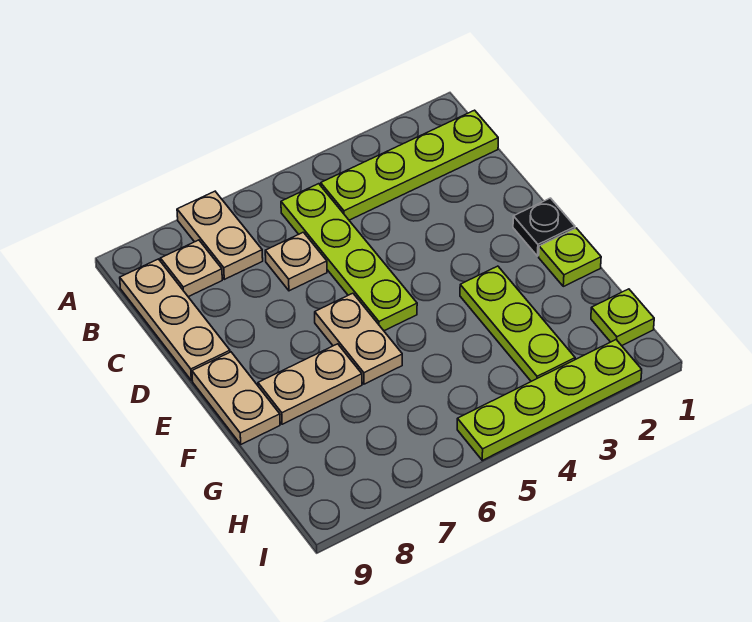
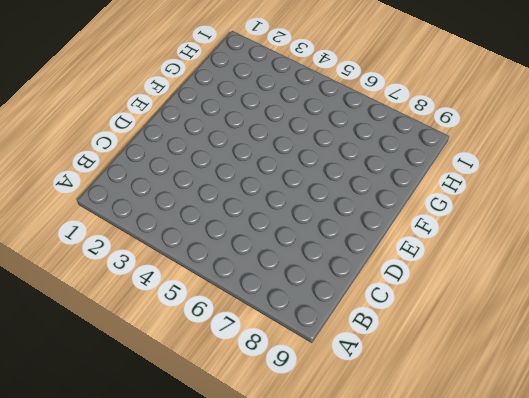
none -> tan plate A7:B7 level 1
none -> lime plate B1:B4 level 1
none -> lime plate B5:E5 level 1

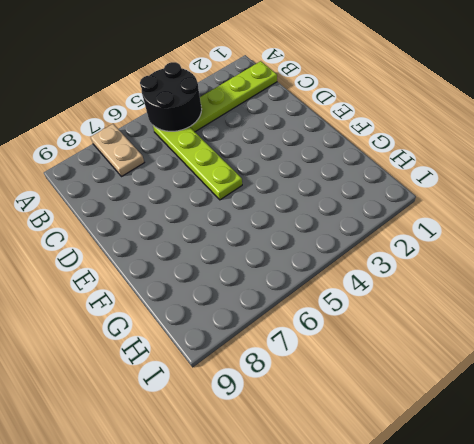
black round brick A4:B5 level 2 -> none
none -> tan plate B8 level 1
none -> tan plate B9:D9 level 1
none -> tan plate C6 level 1

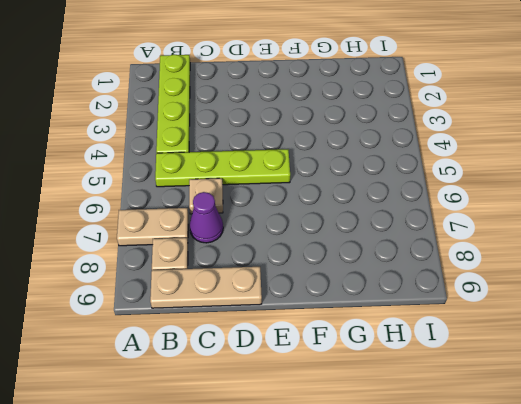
purple cone C7 level 1 -> none
none -> black plate E1 level 1
none -> tan plate E6:F6 level 1
none -> tan plate E9:F9 level 1

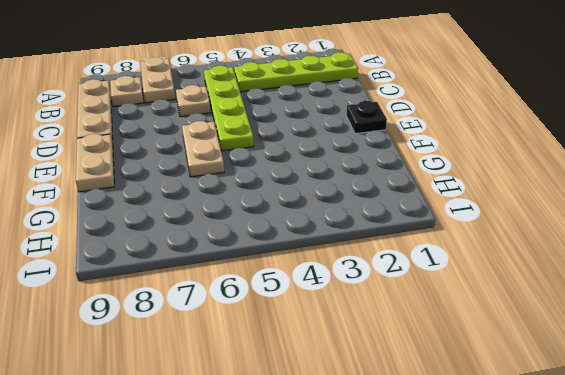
none -> lime plate F1 level 1
none -> lime plate F3:H3 level 1
none -> tan plate F7:F8 level 1

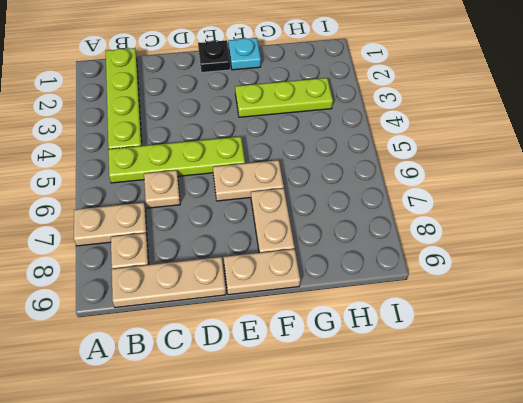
cyan plate F1 level 1 -> lime plate F1 level 1
none -> lime plate H1 level 1
none -> lime plate I2:I5 level 1

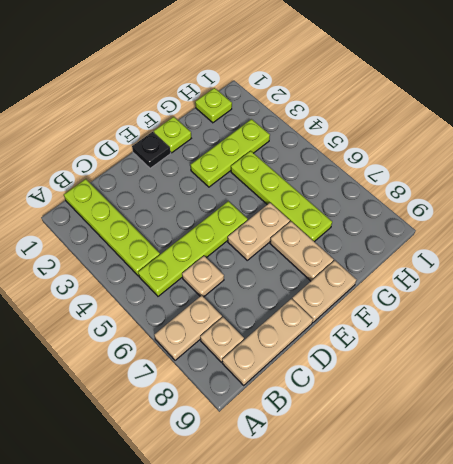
lime plate G4:G7 level 1 -> lime plate I2:I5 level 1

